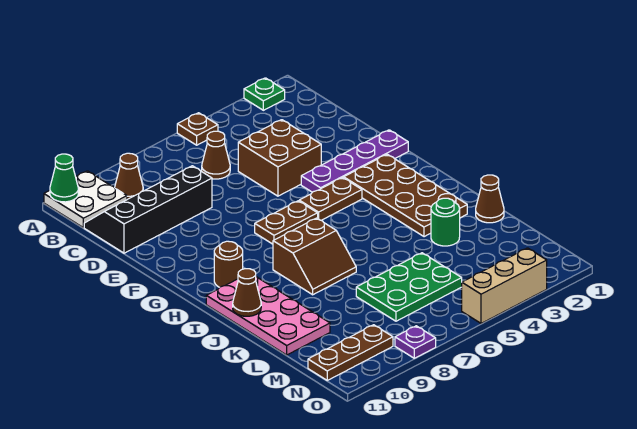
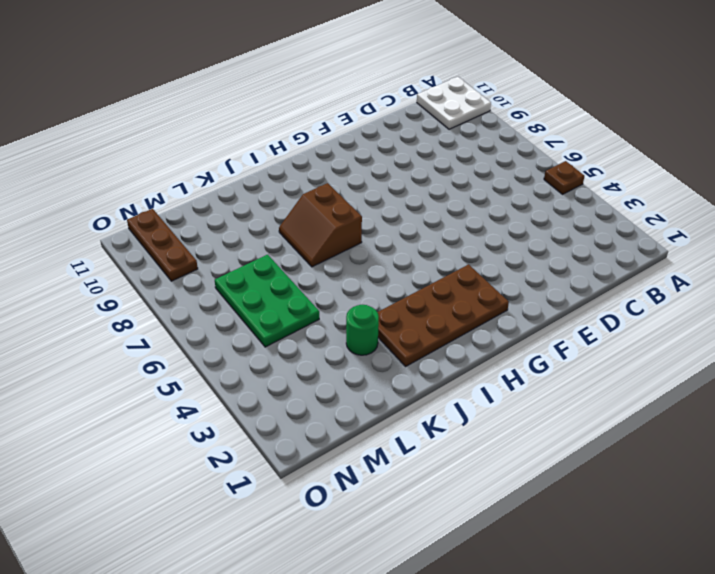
none -> green plate A2 level 1
none -> brown cone B9 level 1
none -> brown cone C6 level 1

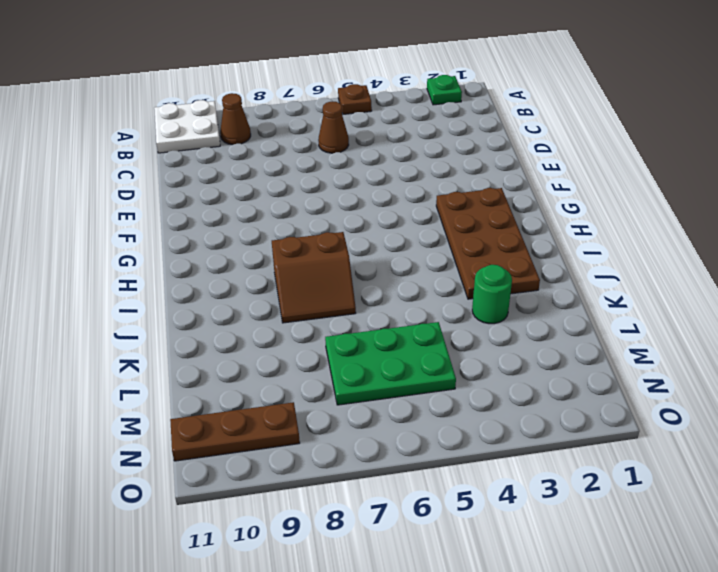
none -> black slope C8:D11 level 1 top D
none -> brown brick D4:E5 level 1
none -> purple plate F1:F4 level 1

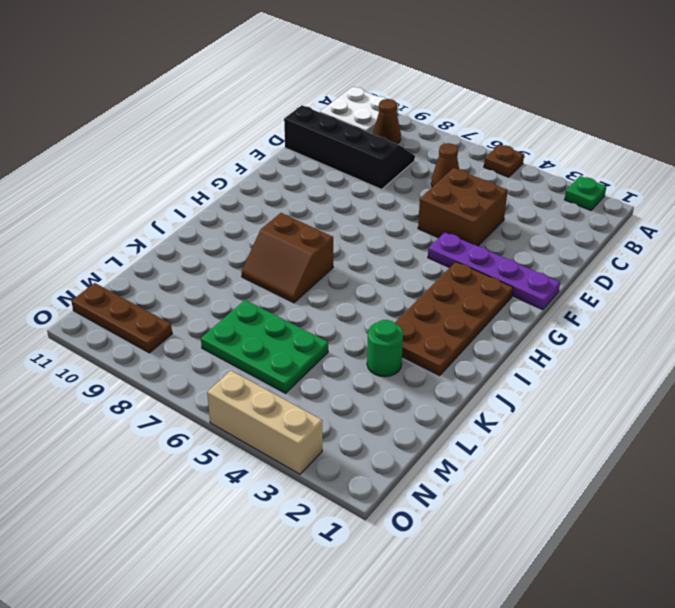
none -> brown plate G4:G5 level 1
none -> brown plate G6:G7 level 1
none -> brown round brick H10 level 1

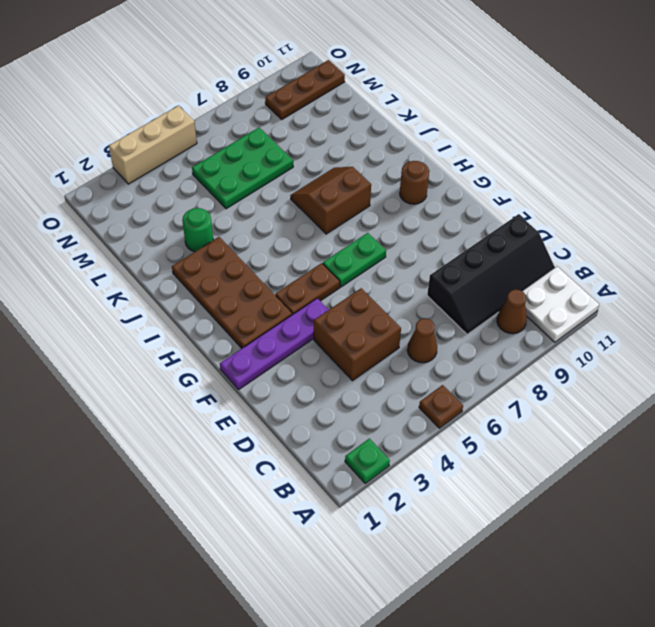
green plate G6:G7 level 1 -> brown plate G6:G7 level 1
none -> pink plate I10:L11 level 1
none -> brown cone K1 level 1
none -> purple plate O8 level 1

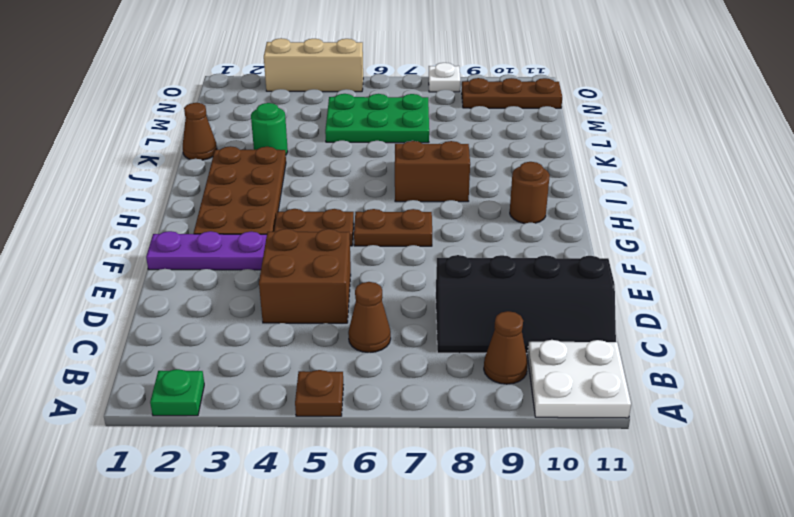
white plate O8 level 1 -> purple plate O8 level 1
none -> pink plate I10:L11 level 1
none -> green cone A11 level 2
none -> brown cone J11 level 2

